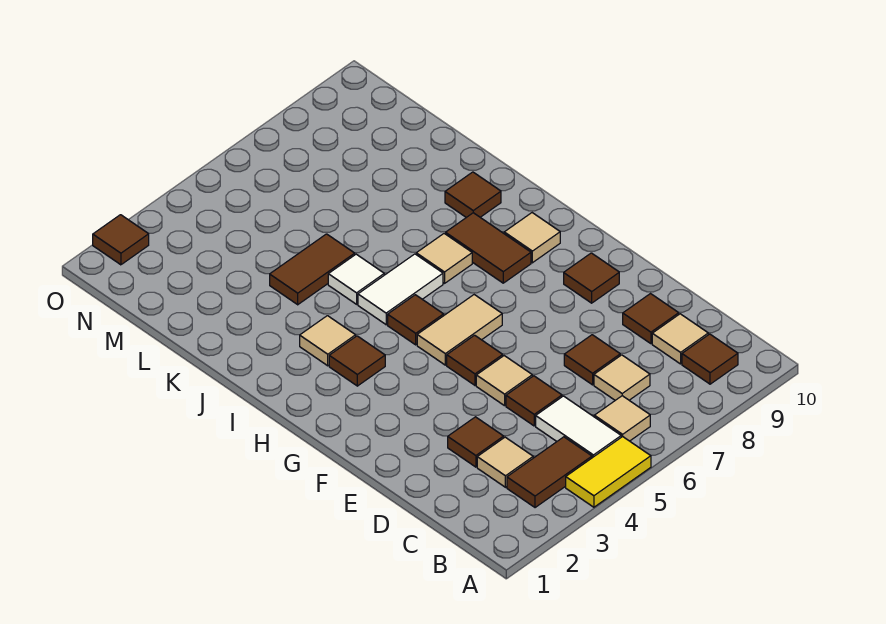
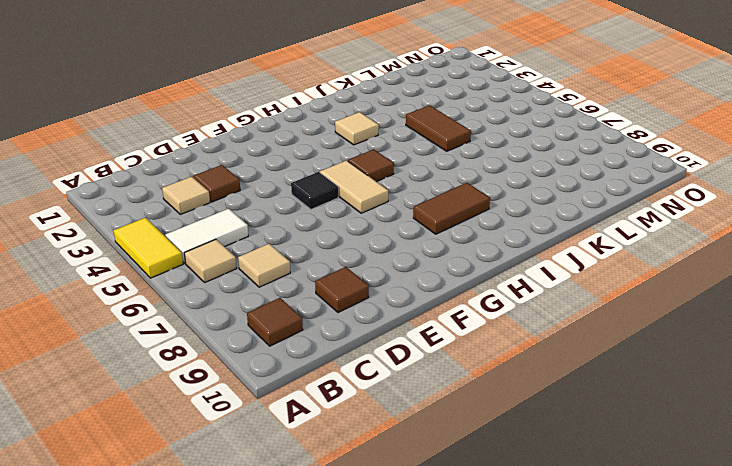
black tile F5 level 1 -> brown tile F5 level 1
none -> brown tile B3:B4 level 1
none -> tan tile C9 level 1
none -> brown tile D5 level 1

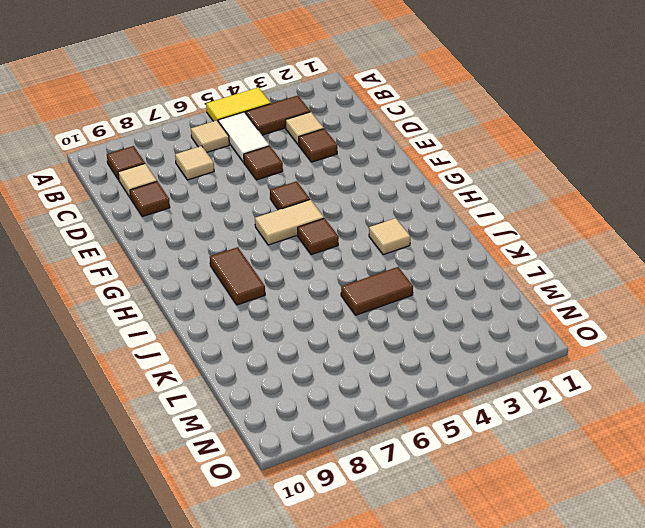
none -> brown tile D7 level 1
none -> tan tile E5 level 1
none -> brown tile F9 level 1

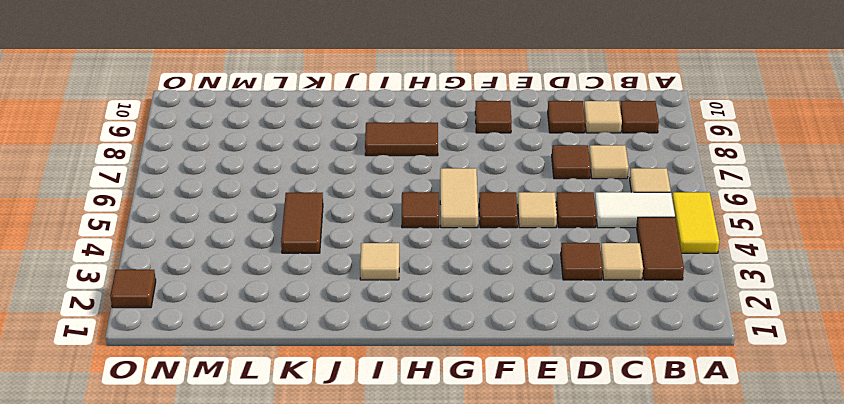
none -> brown tile H3 level 1
none -> tan tile H9 level 1
none -> white tile I5:I6 level 1

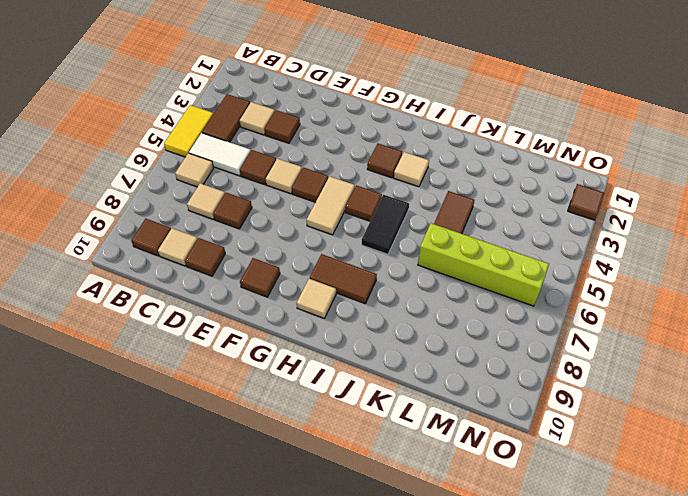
black tile I5:I6 level 1 -> white tile I5:I6 level 1
lime brick K6:N6 level 1 -> none
none -> tan tile I7 level 1
none -> white tile J5 level 1
none -> brown tile J9 level 1

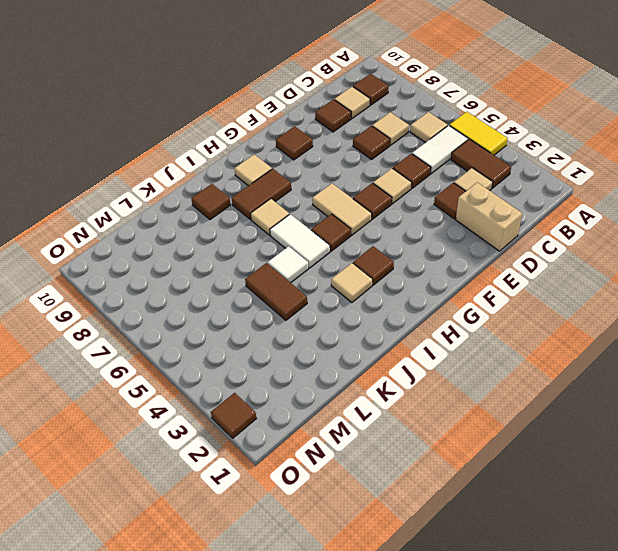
tan brick D1:D2 level 1 -> none

